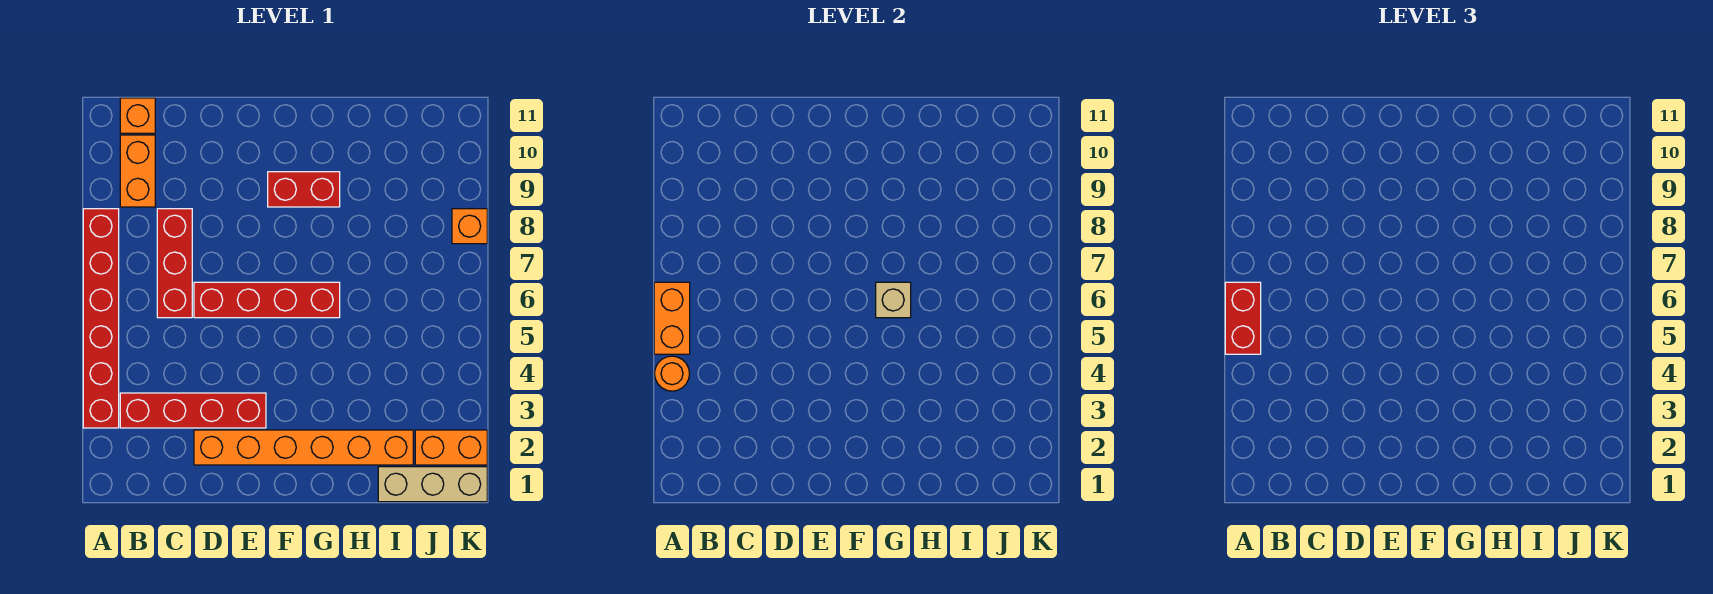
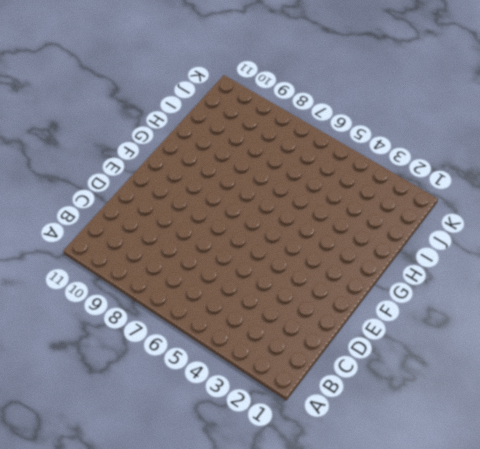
none -> red brick A3:A8 level 1
none -> red brick B3:E3 level 1
none -> orange brick B9:B10 level 1

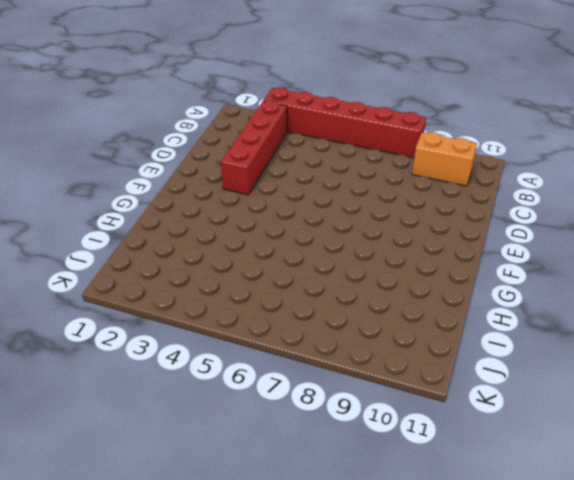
none -> orange brick B11 level 1
none -> red brick C6:C8 level 1
none -> orange brick D2:I2 level 1

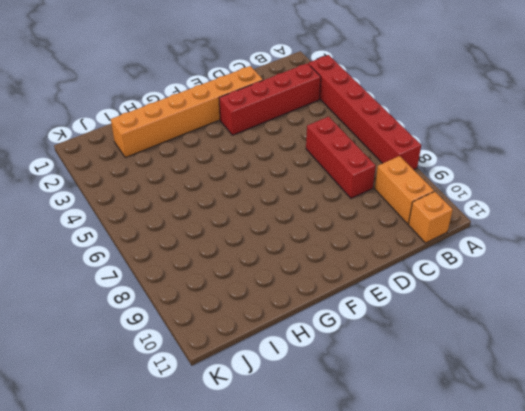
none -> red brick D6:G6 level 1
none -> red brick F9:G9 level 1
none -> tan brick I1:K1 level 1

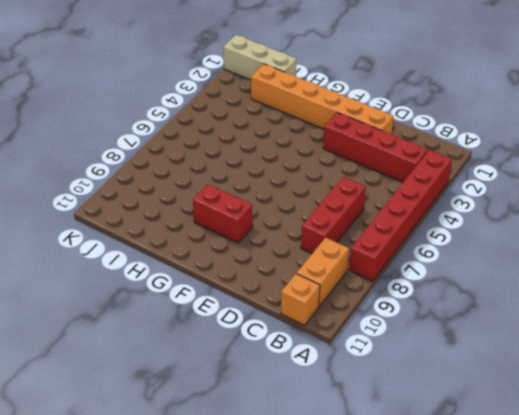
none -> red brick D6:G6 level 1
none -> orange brick J2:K2 level 1
none -> orange brick K8 level 1

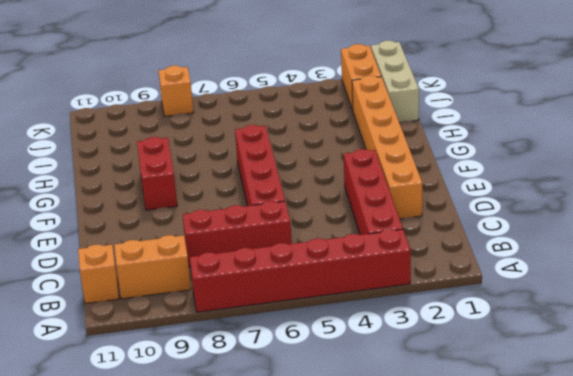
none -> orange round brick A4 level 2
none -> orange brick A5:A6 level 2
none -> tan brick G6 level 2

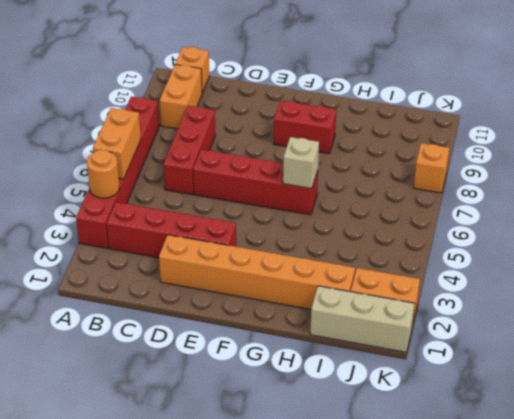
none -> red brick A5:A6 level 3

